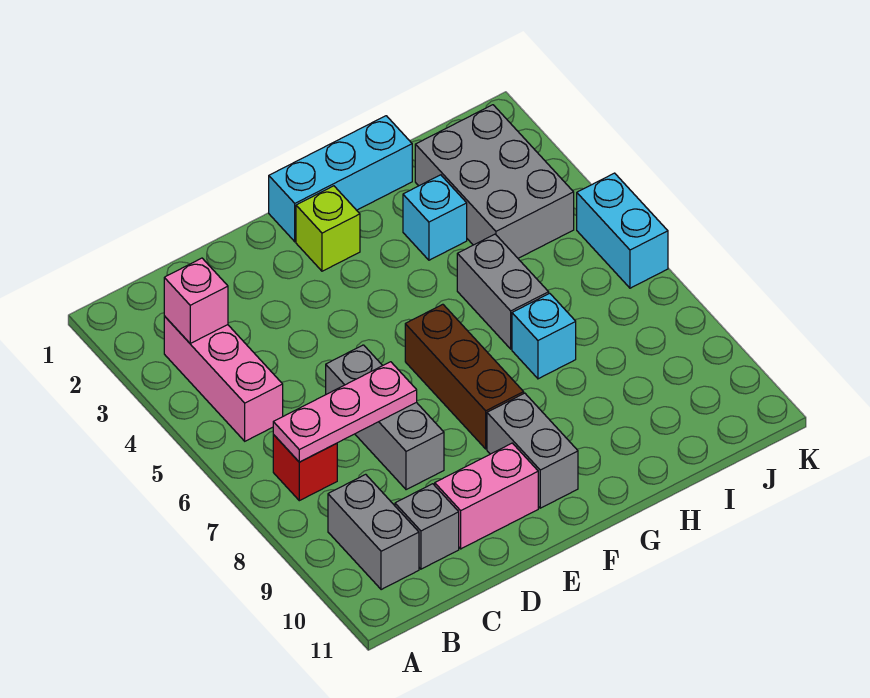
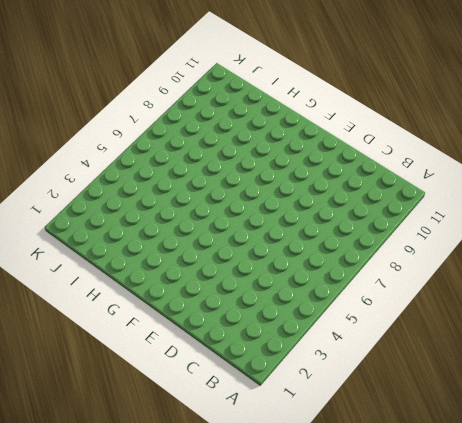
none -> pink brick B3:B5 level 1
none -> red brick B7 level 1
none -> grey brick B9:B10 level 1

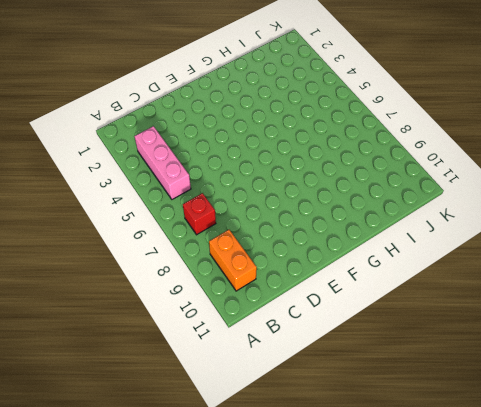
orange brick B9:B10 level 1 -> grey brick B9:B10 level 1
none -> grey brick C10 level 1
none -> grey brick D6:D8 level 1
none -> pink brick D10:E10 level 1

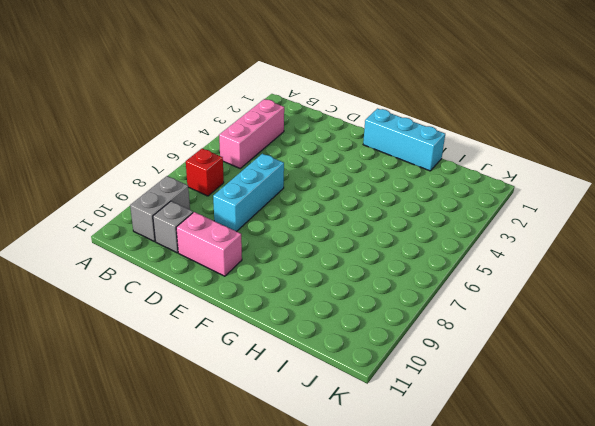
cyan brick D6:D8 level 1 -> grey brick D6:D8 level 1
none -> lime brick F2 level 1
none -> brown brick F6:F8 level 1
none -> grey brick F9:F10 level 1

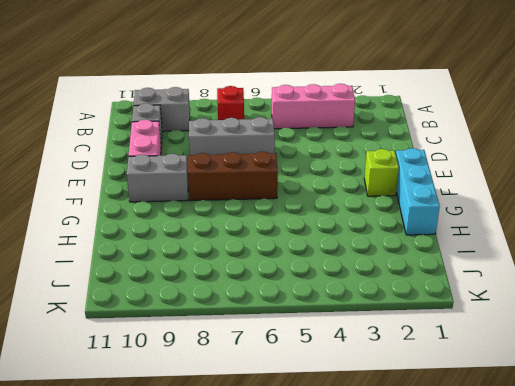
none -> cyan brick H3 level 1
none -> grey brick H5:H6 level 1
none -> cyan brick H7 level 1

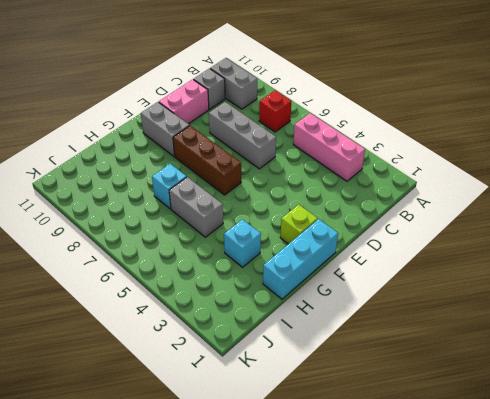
none -> grey brick I2:J4 level 1
none -> cyan brick K5:K6 level 1
none -> pink brick B3 level 2

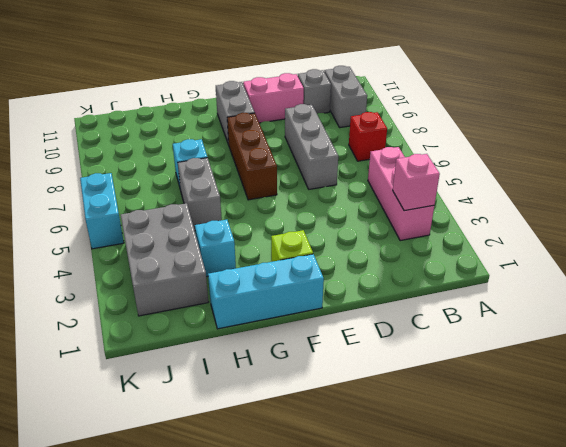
none -> pink plate B7:D7 level 2

